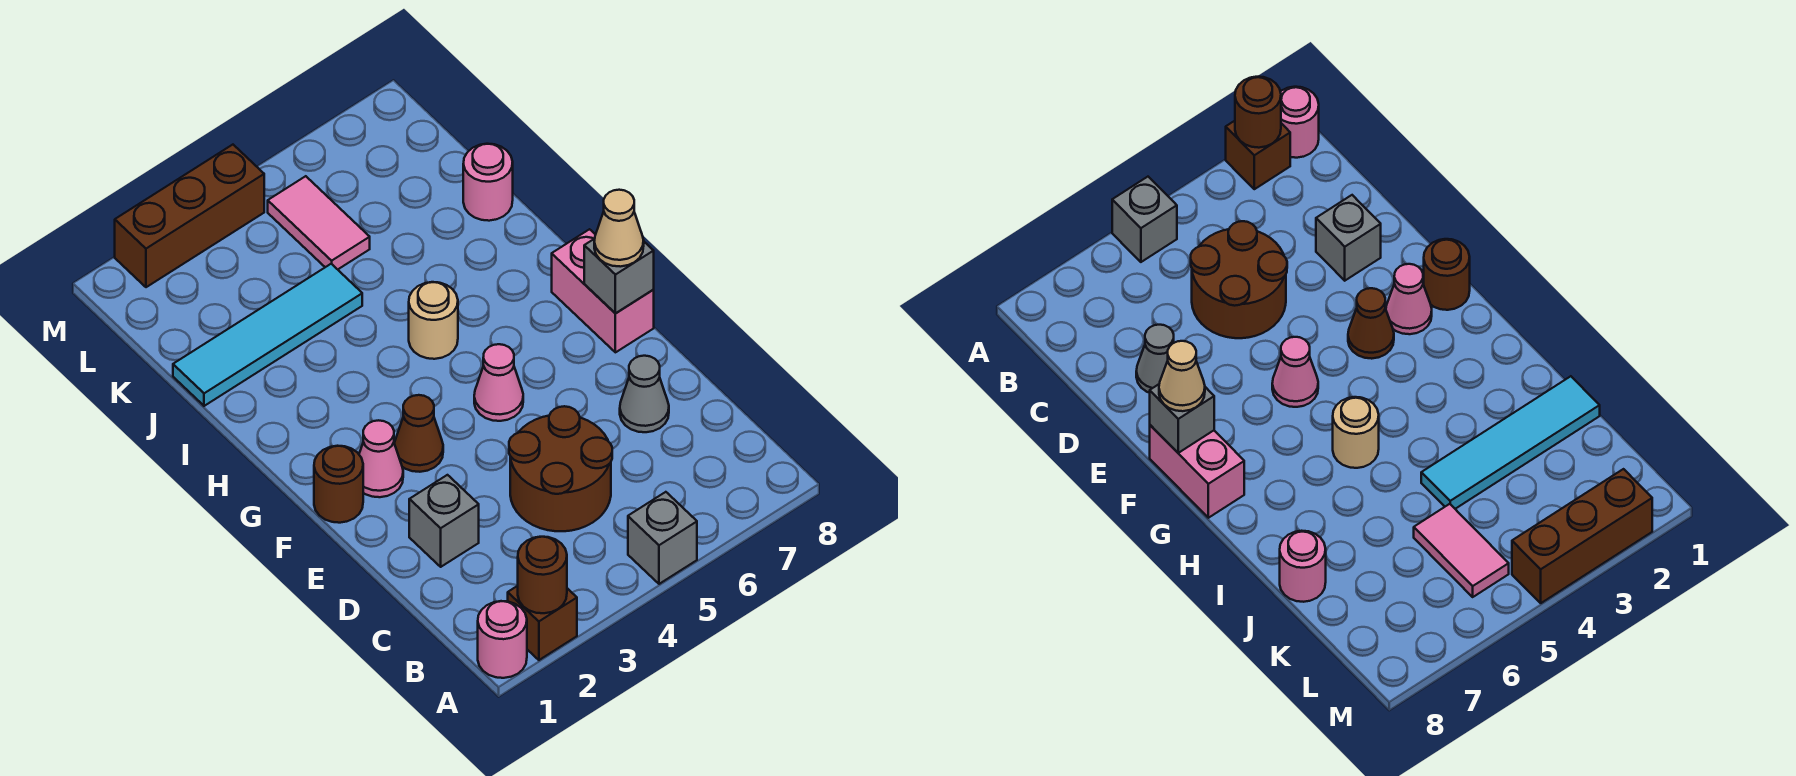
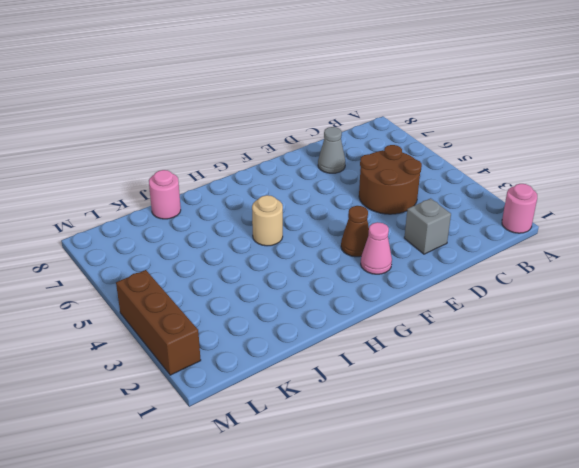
none -> brown brick A2 level 1
none -> grey brick A5 level 1
none -> brown round brick F1 level 1

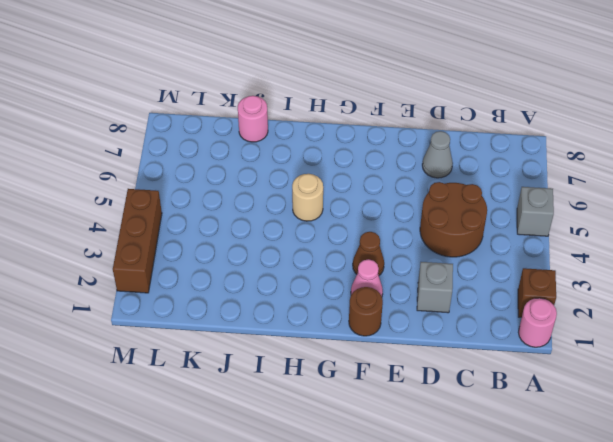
none -> pink cone F5 level 1
none -> pink brick F8:G8 level 1
none -> cyan tile J1:J4 level 1

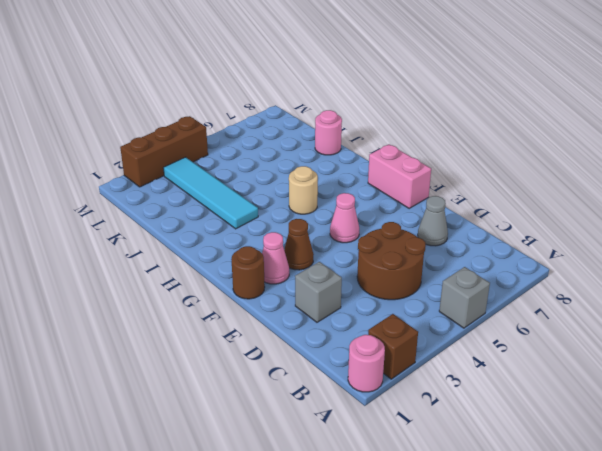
cyan tile I3:L3 level 1 -> cyan tile J1:J4 level 1
none -> pink tile K5:L5 level 1
none -> brown round brick A2 level 2
none -> grey brick F8 level 2

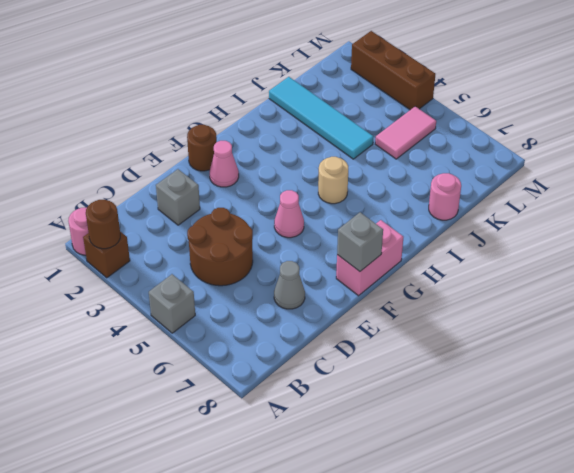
none -> brown cone F3 level 1
none -> tan cone F8 level 3

